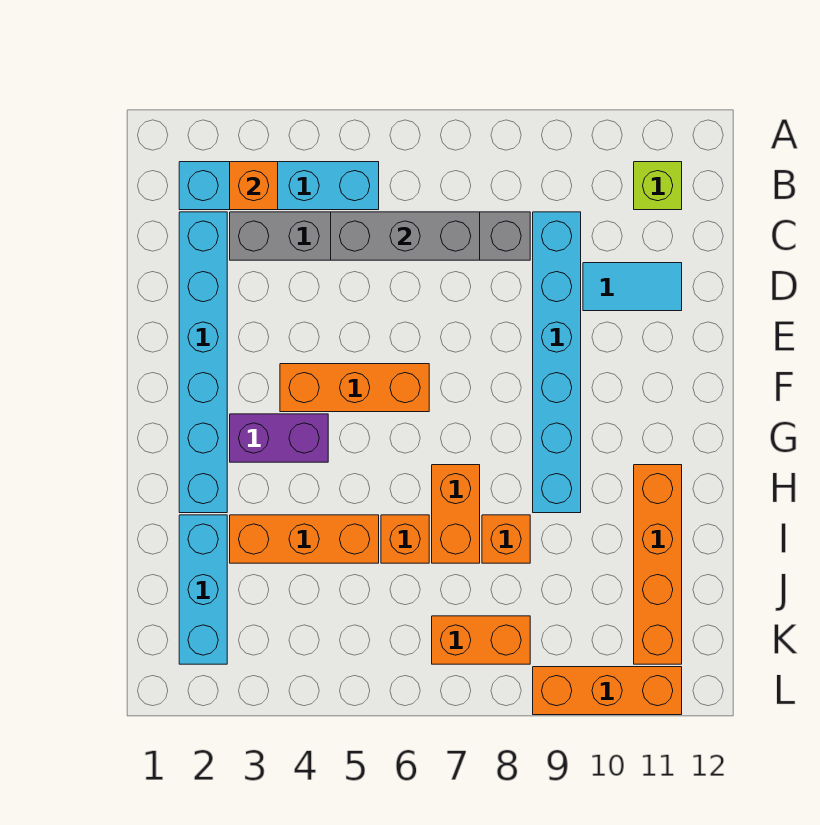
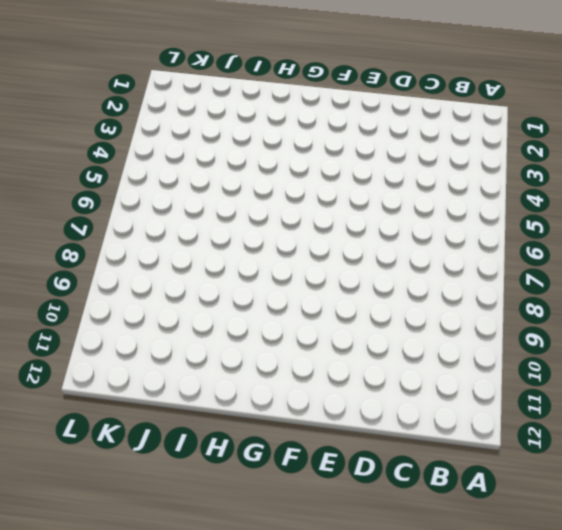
none -> cyan brick B2:B5 level 1
none -> lime brick B11 level 1
none -> cyan brick C2:H2 level 1

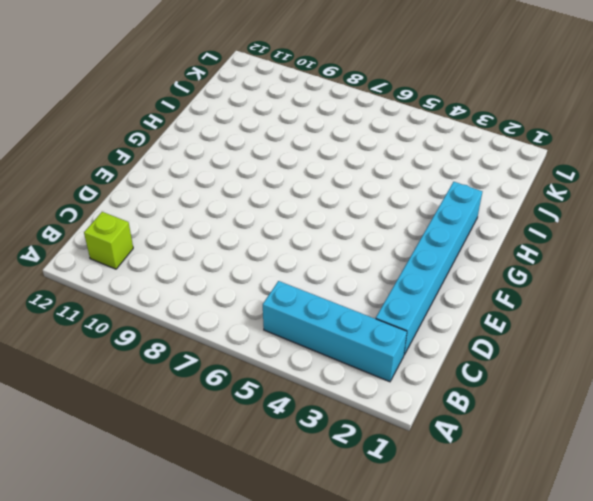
none -> grey brick C3:C8 level 1
none -> cyan brick C9:H9 level 1
none -> cyan tile D10:D11 level 1

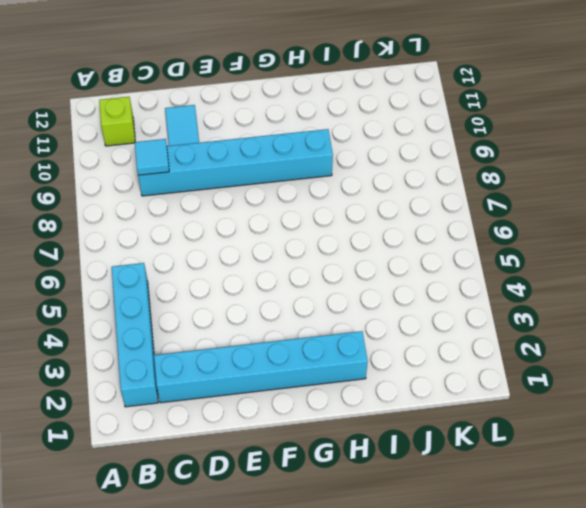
cyan tile C9 level 2 -> none
none -> grey brick C3:C8 level 1
none -> orange brick F4:F6 level 1
none -> purple brick G3:G4 level 1

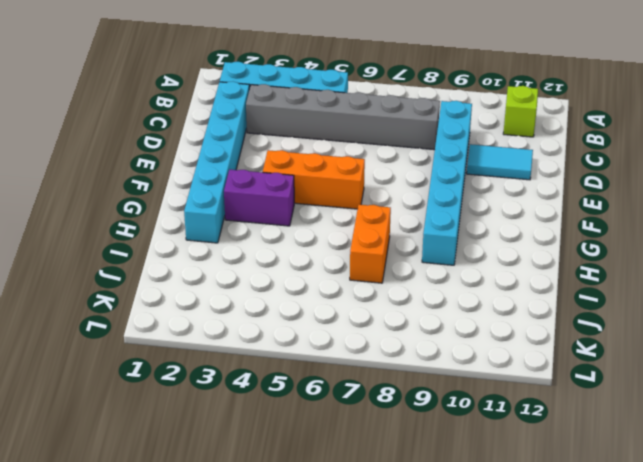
none -> orange brick H11:K11 level 1
none -> cyan brick I2:K2 level 1
none -> orange brick I3:I5 level 1

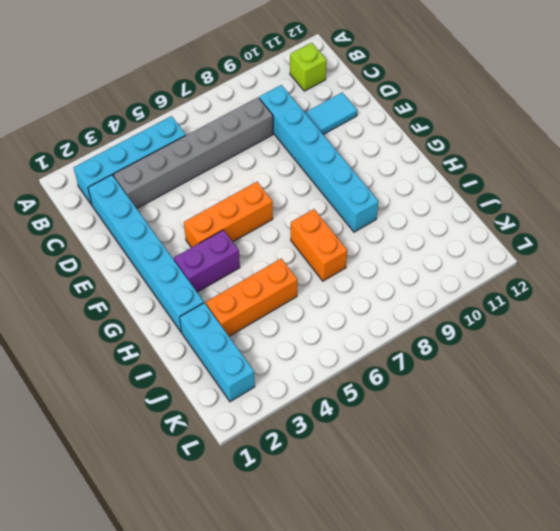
none -> orange brick H11:K11 level 1
none -> orange brick I6 level 1
none -> orange brick I8 level 1

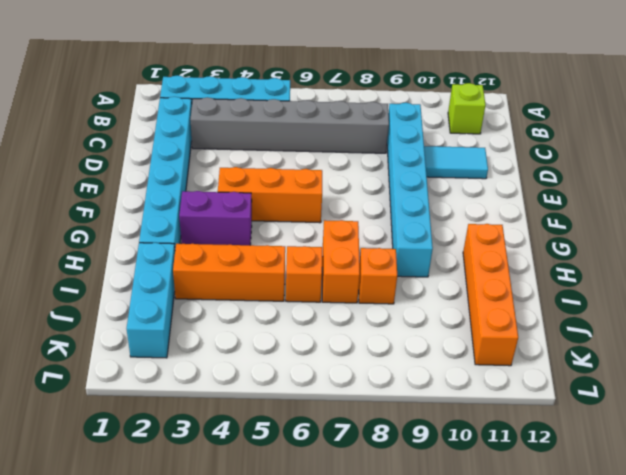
none -> orange brick K7:K8 level 1
none -> orange brick L9:L11 level 1
none -> orange brick B3 level 2

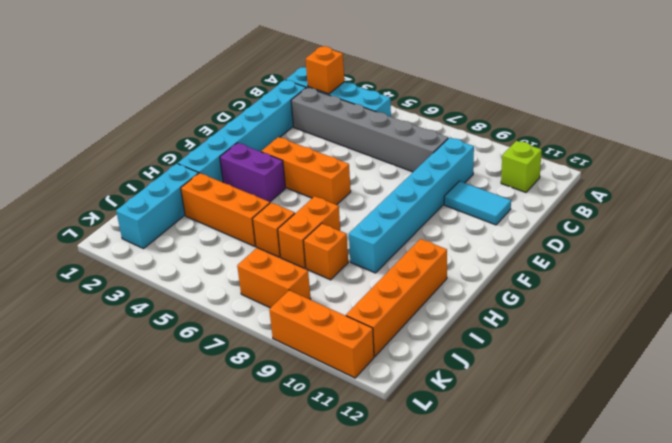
none -> grey brick C5:C7 level 2

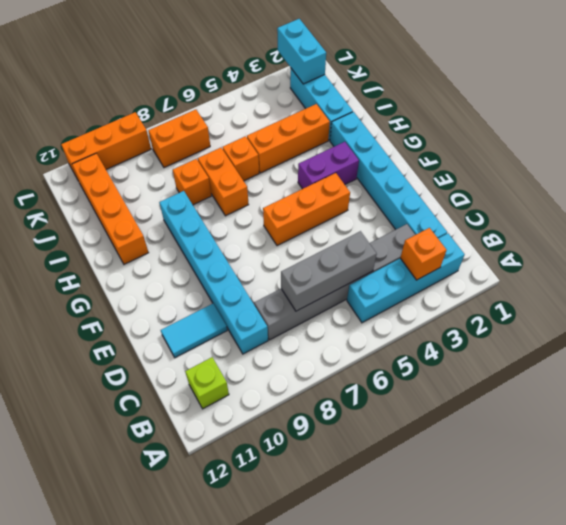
cyan brick K2:L2 level 2 -> none

